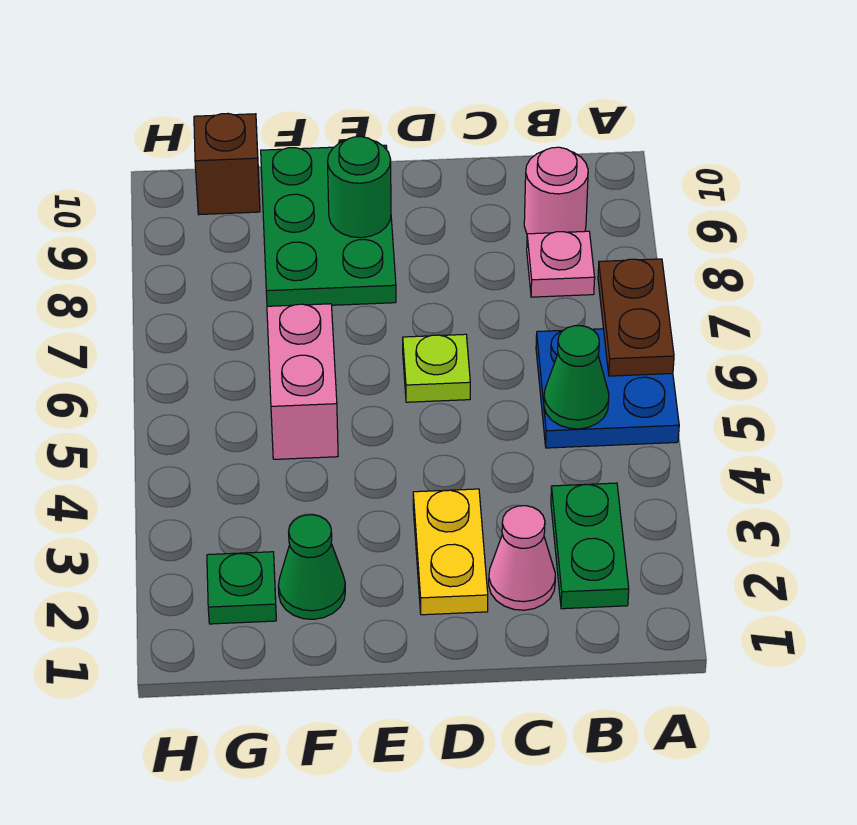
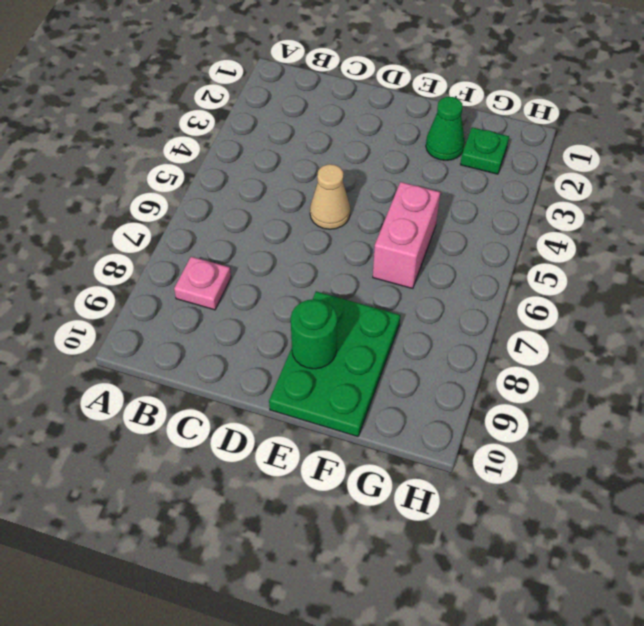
tan cone D5 level 1 -> none
none -> blue plate A5:B6 level 1
none -> green plate B2:B3 level 1
none -> pink round brick B9 level 1

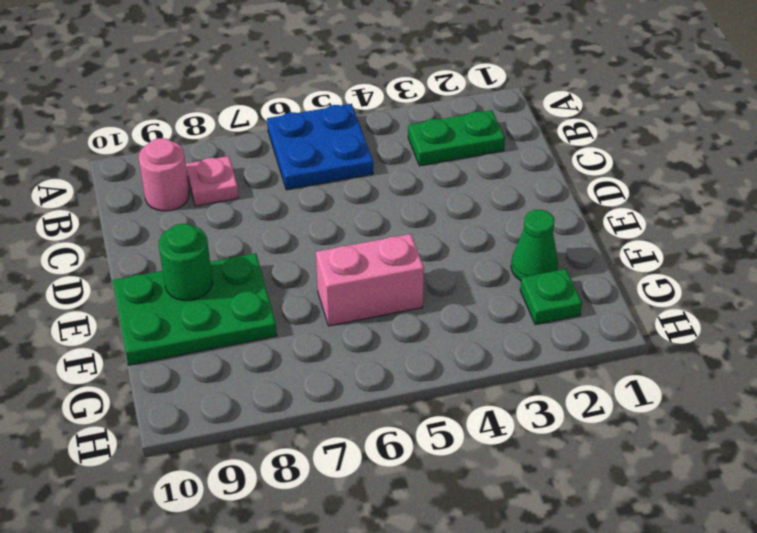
none -> pink cone C2 level 1
none -> yellow plate D2:D3 level 1
none -> lime plate D6 level 1

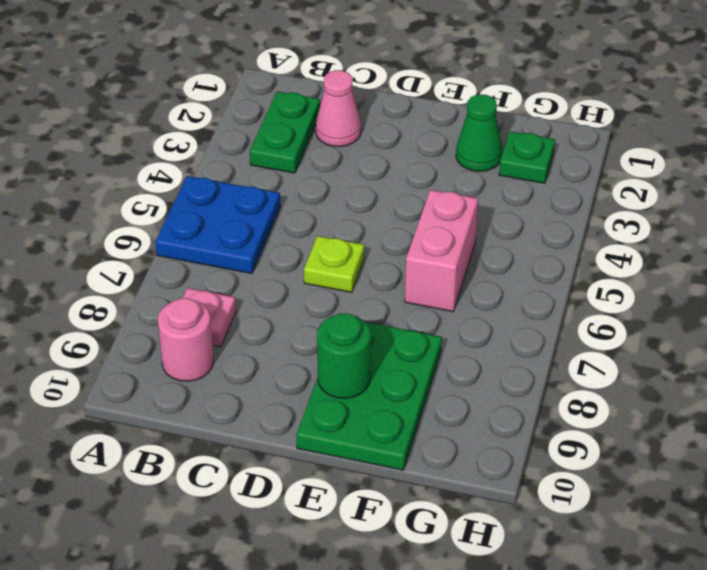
none -> yellow plate D2:D3 level 1
none -> brown brick G10 level 1
none -> brown plate A6:A7 level 2

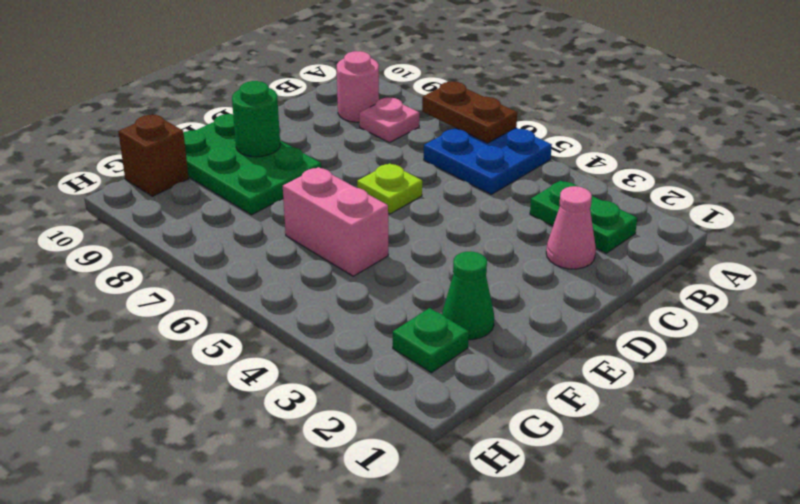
none -> yellow plate D2:D3 level 1
none -> green cone B5 level 2

